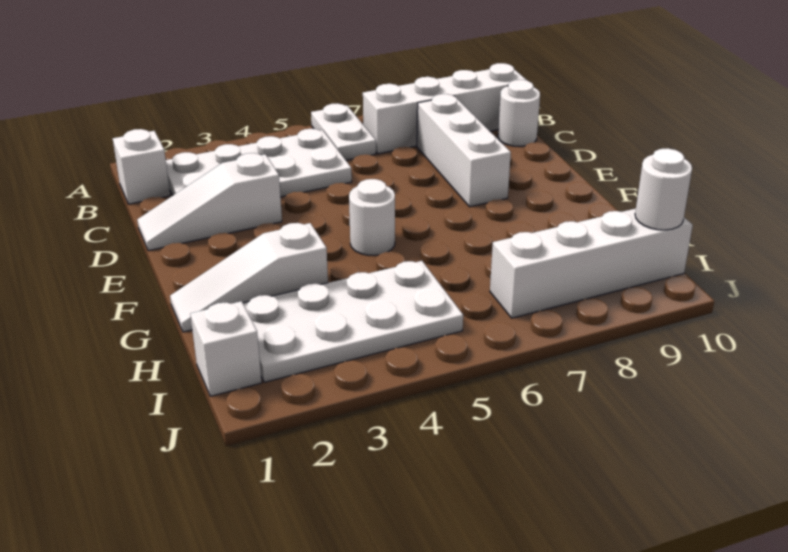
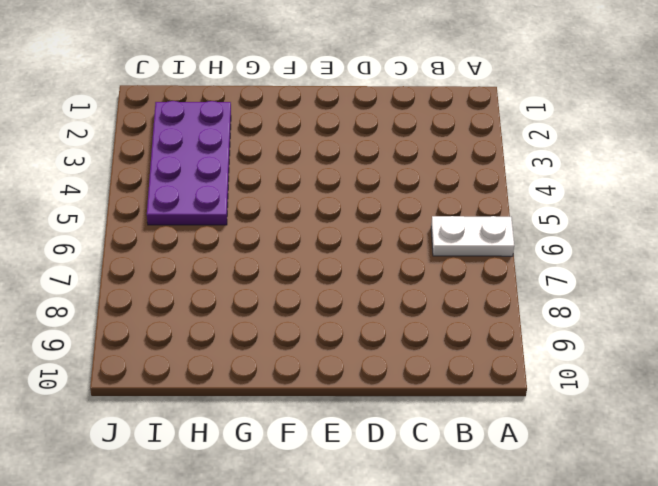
purple plate H2:I5 level 1 -> white plate H2:I5 level 1
none -> white brick B1 level 1
none -> white plate B2:C5 level 1
none -> white brick B7:B10 level 1

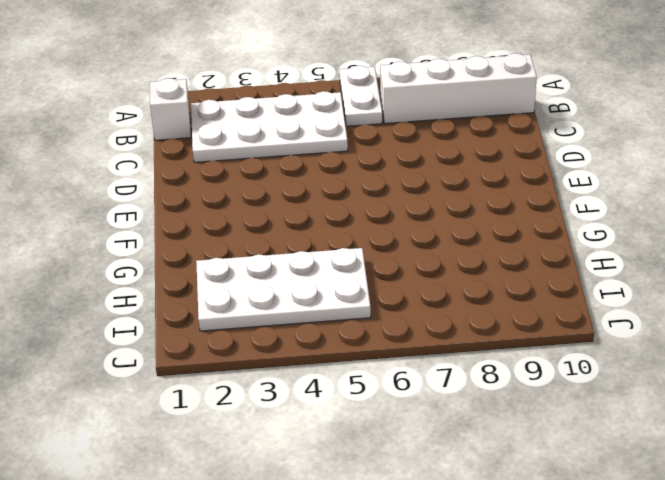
none -> white brick C8:E8 level 1
none -> white round brick C10 level 1
none -> white slope D1:D3 level 1 top 3

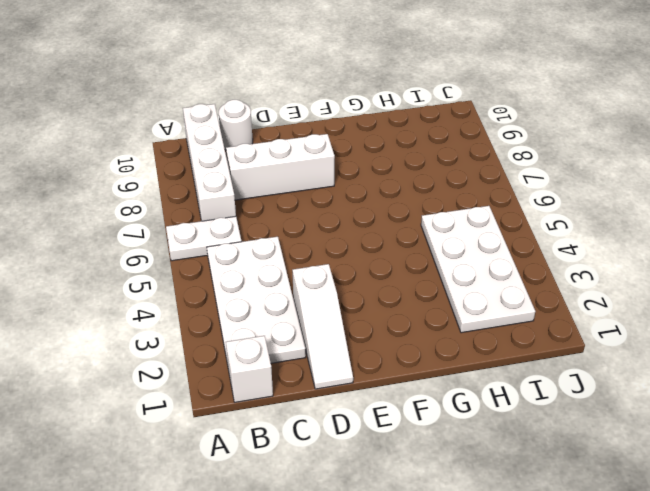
none -> white round brick F5 level 1
none -> white slope G1:G3 level 1 top 3
none -> white brick I1 level 1

